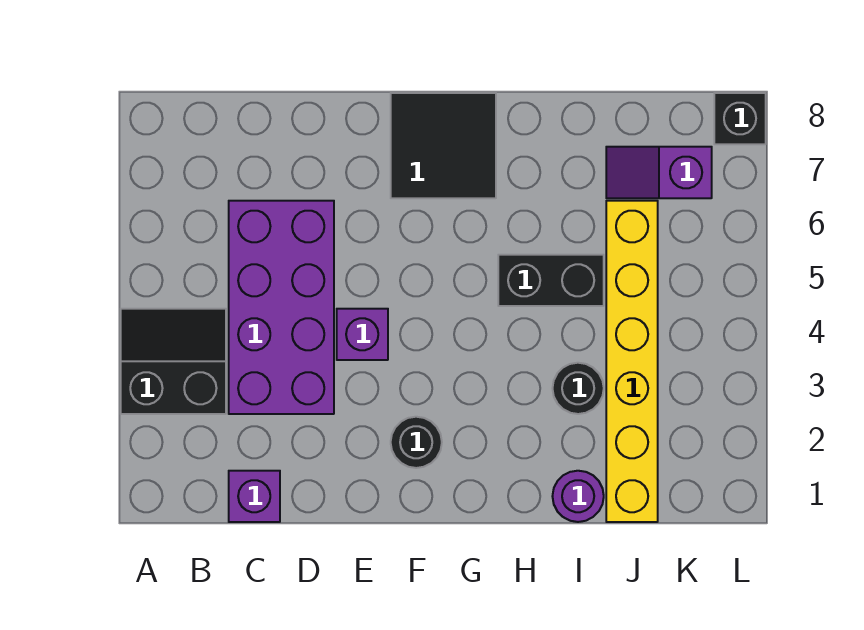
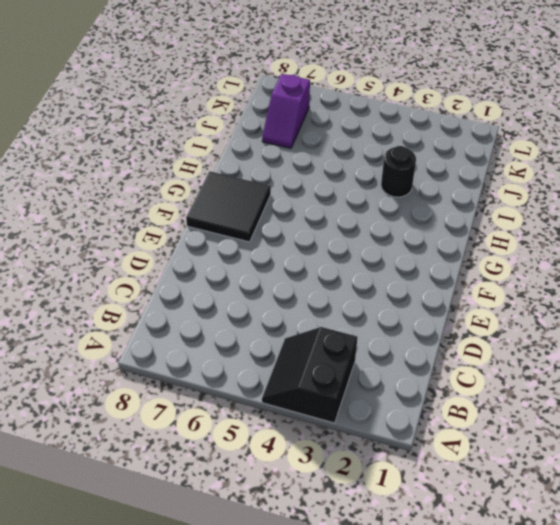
none -> purple brick C1 level 1
none -> purple brick C3:D6 level 1
none -> purple brick E4 level 1

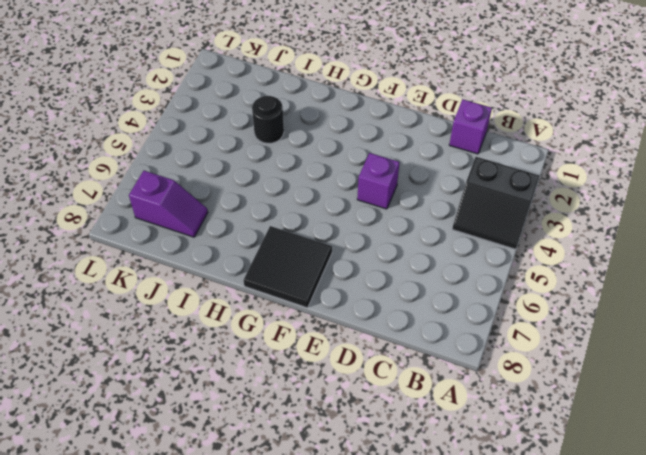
none -> purple brick C3:D6 level 1
none -> black round brick F2 level 1
none -> black brick H5:I5 level 1

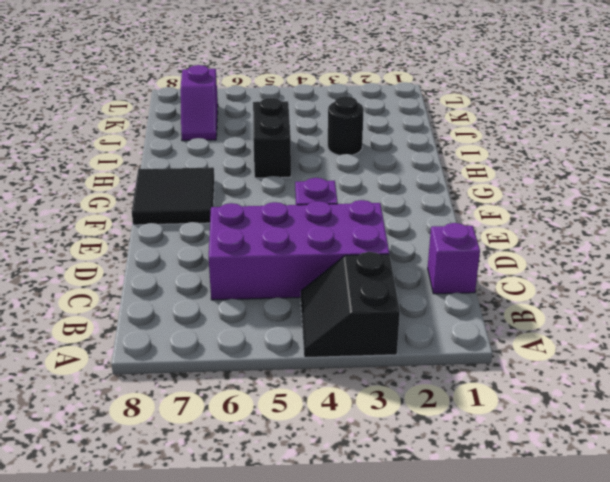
none -> black round brick F2 level 1
none -> purple round brick I1 level 1
none -> yellow brick J1:J6 level 1

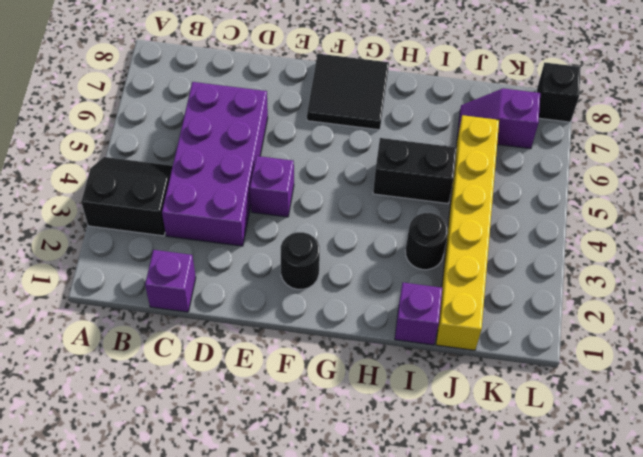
purple brick I1 level 1 -> purple round brick I1 level 1

